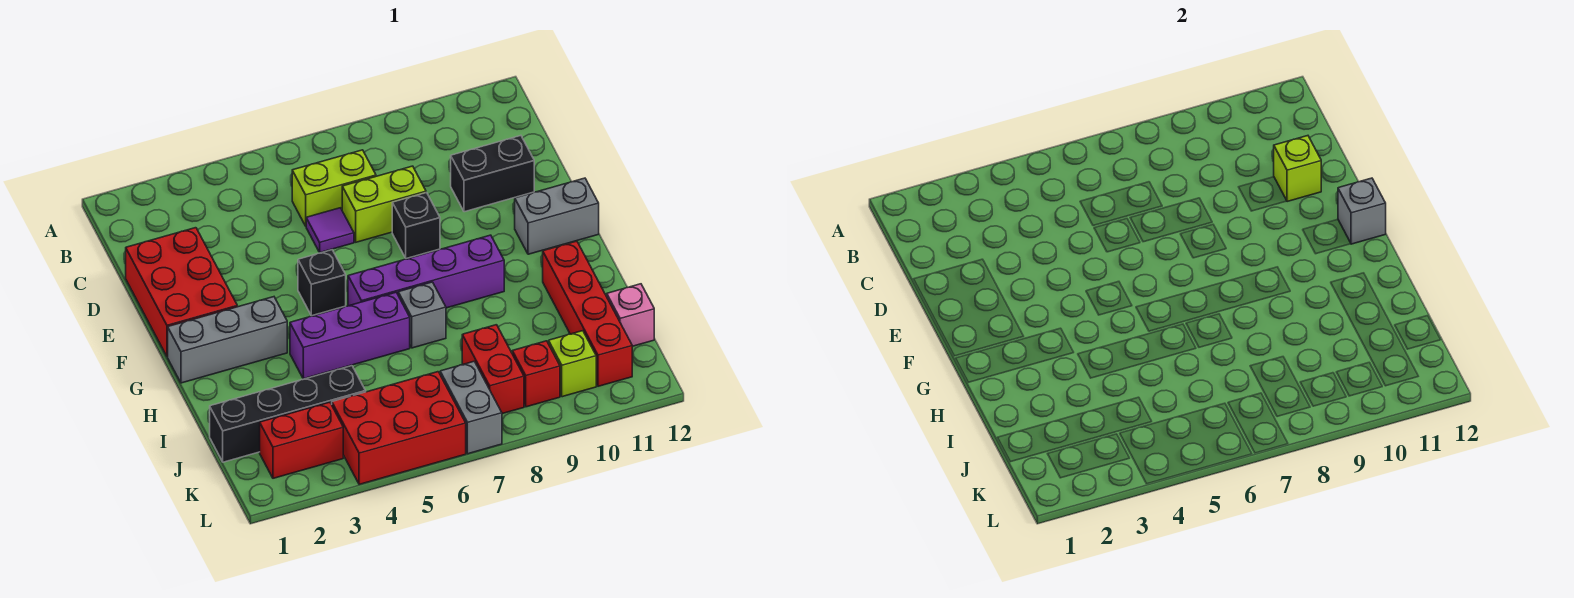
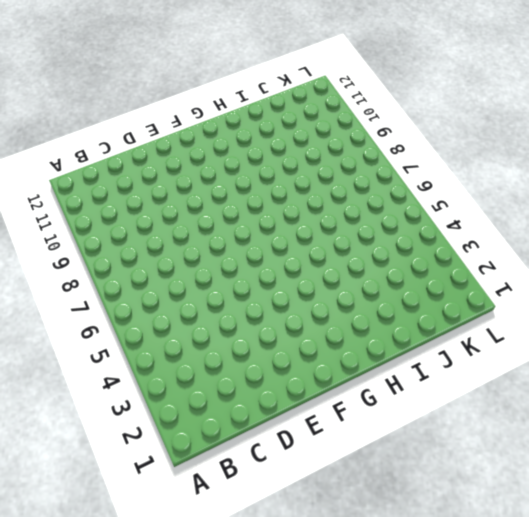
none -> lime brick C6:C7 level 1
none -> red brick D1:F2 level 1
none -> purple tile D6 level 1

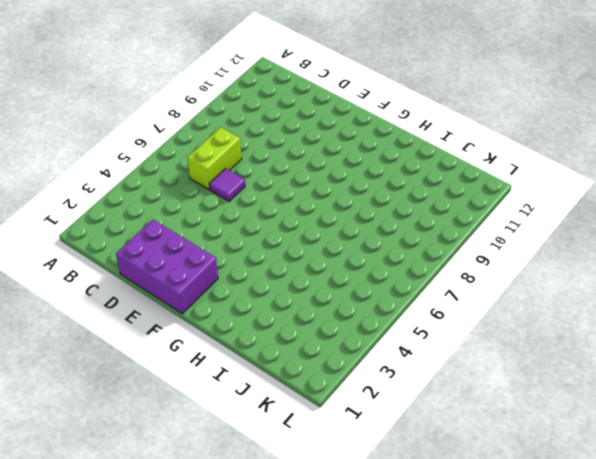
purple brick D1:F2 level 1 -> red brick D1:F2 level 1
none -> lime brick D7:D8 level 1
none -> black brick D10:D11 level 1
none -> black brick E8 level 1

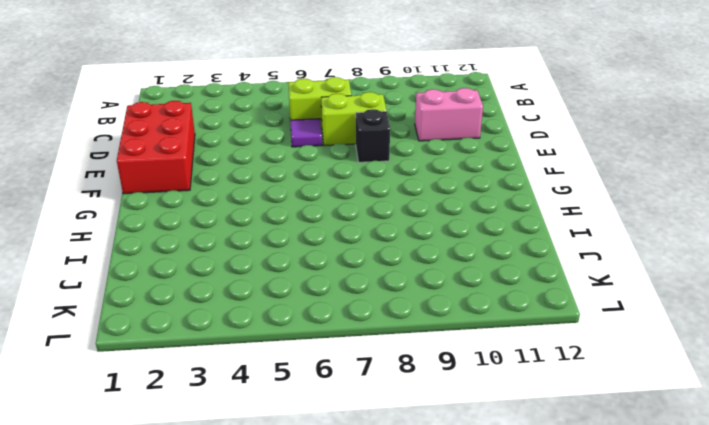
pink brick D10:D11 level 1 -> black brick D10:D11 level 1
none -> black brick F5 level 1
none -> grey brick F11:F12 level 1
none -> grey brick G1:G3 level 1

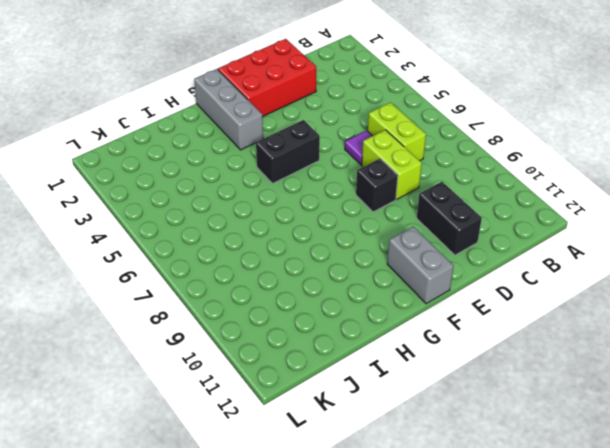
black brick F5:G5 level 1 -> black brick F5 level 1
none -> purple brick G6:G9 level 1
none -> purple brick H4:H6 level 1
none -> grey brick H7 level 1

